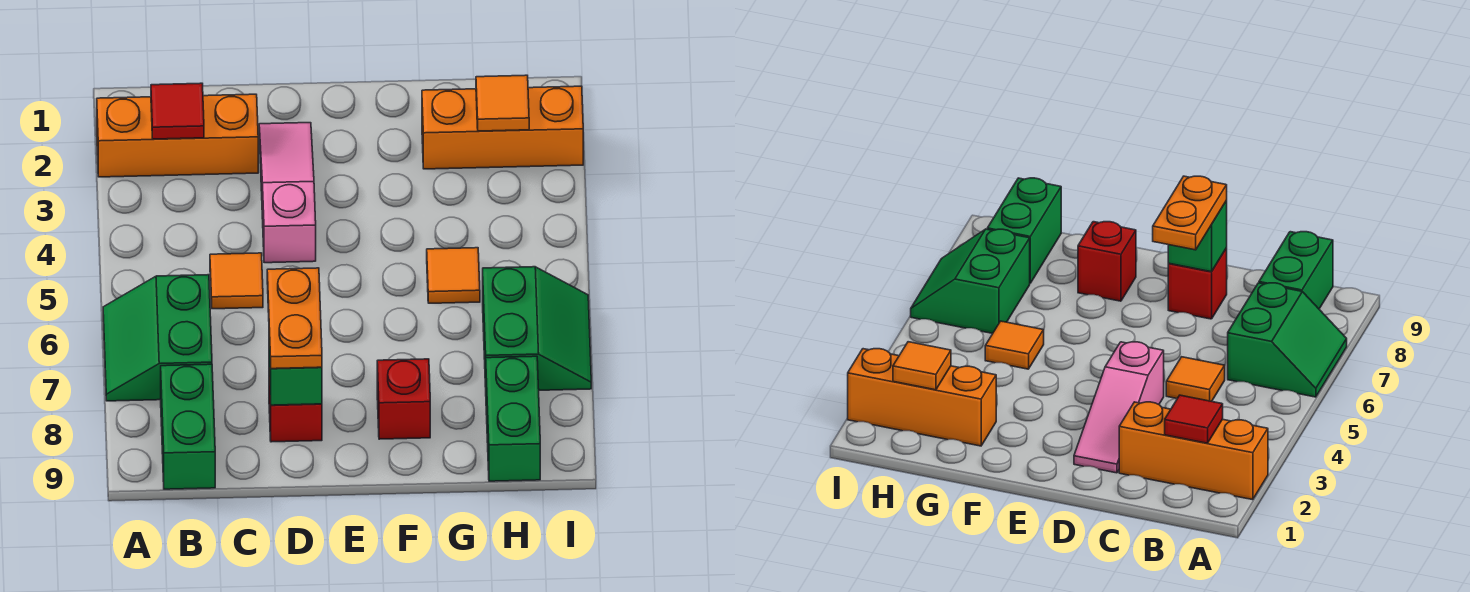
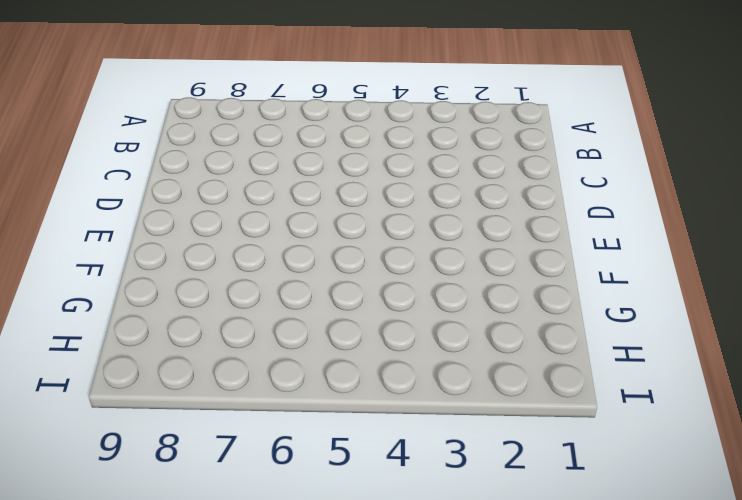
none -> orange brick A2:C2 level 1
none -> green slope A6:B7 level 1 top B
none -> green brick B8:B9 level 1

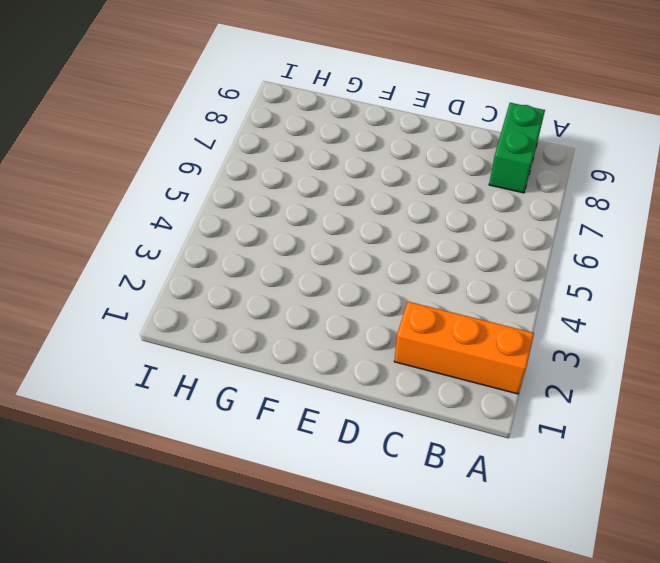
none -> green slope A6:B7 level 1 top B
none -> orange tile C5 level 1
none -> pink slope D2:D4 level 1 top 4

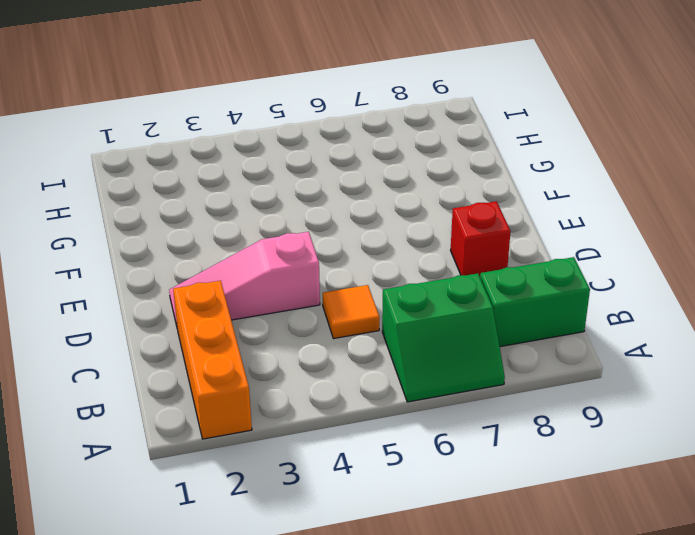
none -> red brick F8 level 1
none -> orange brick G2:I2 level 1
none -> orange tile G5 level 1

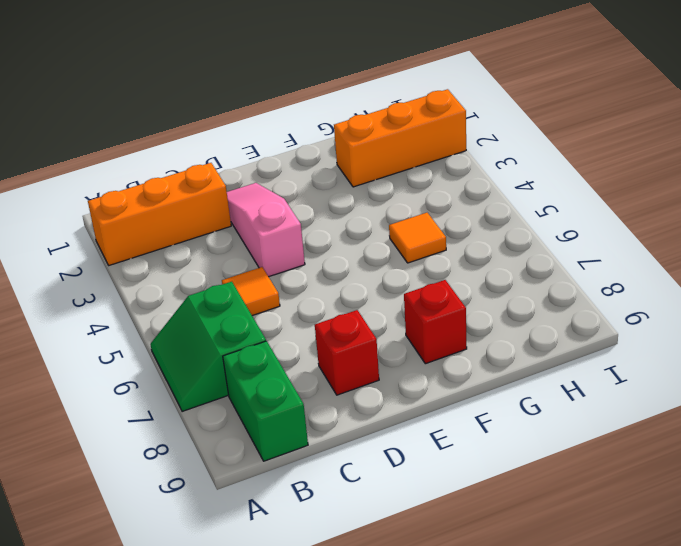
none -> green slope H6:I7 level 1 top H
none -> green brick H8:H9 level 1
none -> red tile B2 level 2

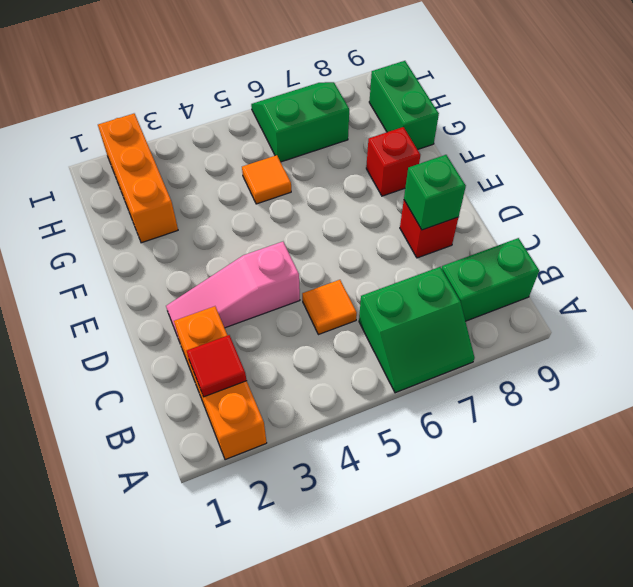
green brick G9:H9 level 1 -> green brick H8:H9 level 1
none -> orange tile H2 level 2
none -> orange plate D7:D8 level 3

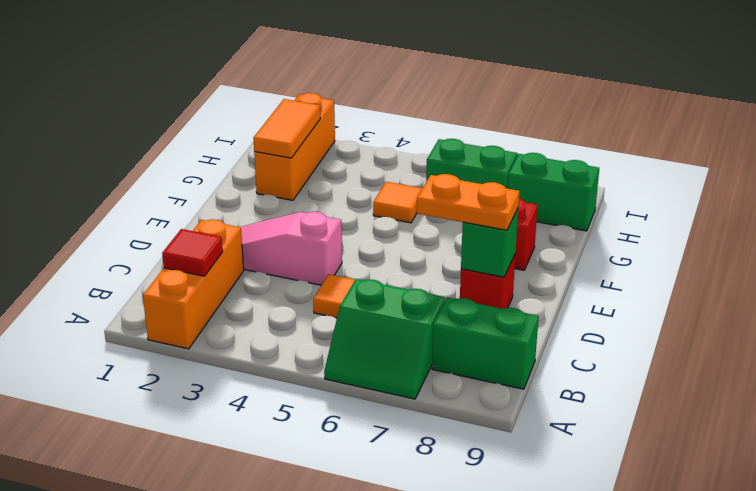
orange tile G2:H2 level 2 -> orange tile H2 level 2

